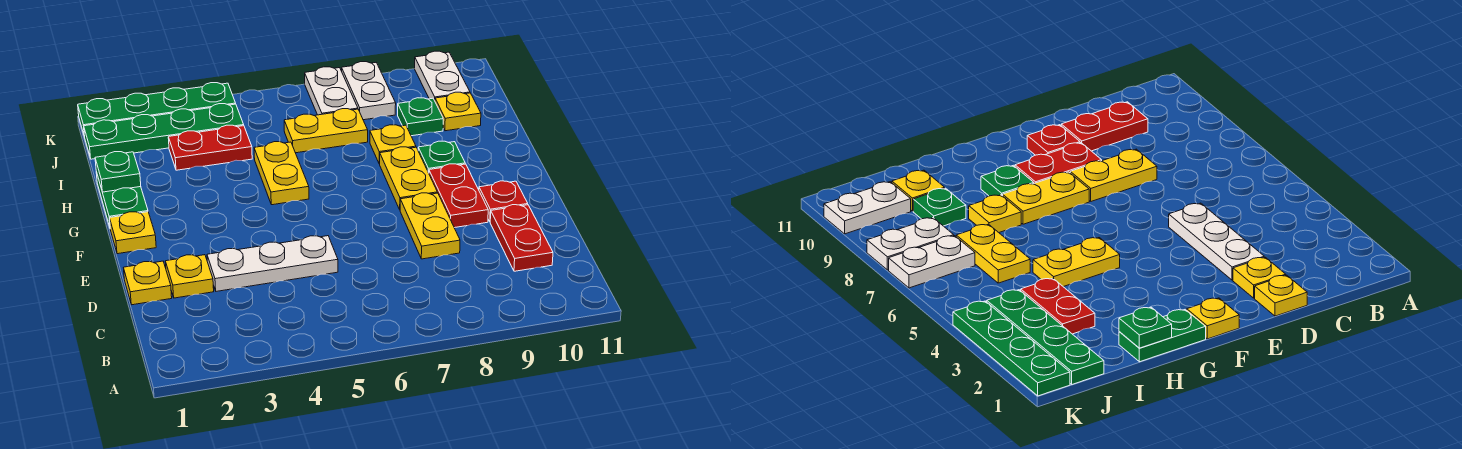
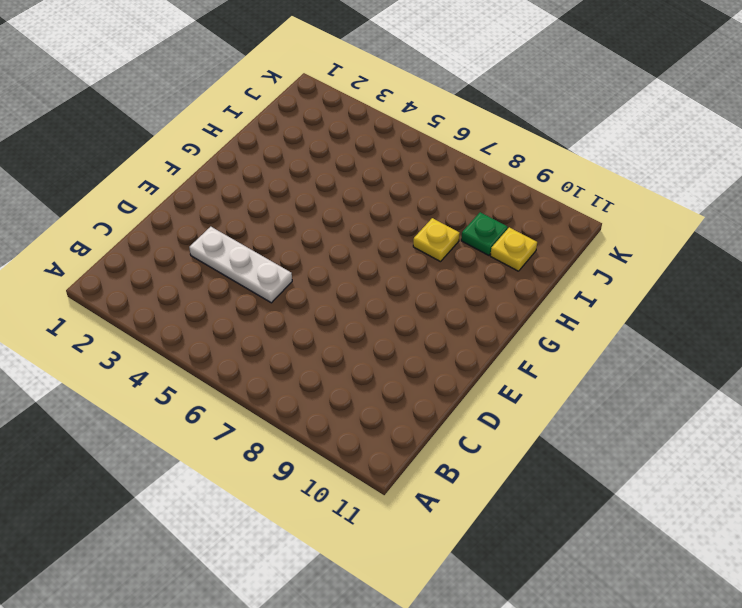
none -> red plate C10:D10 level 1
none -> yellow plate D1 level 1
none -> yellow plate D2 level 1

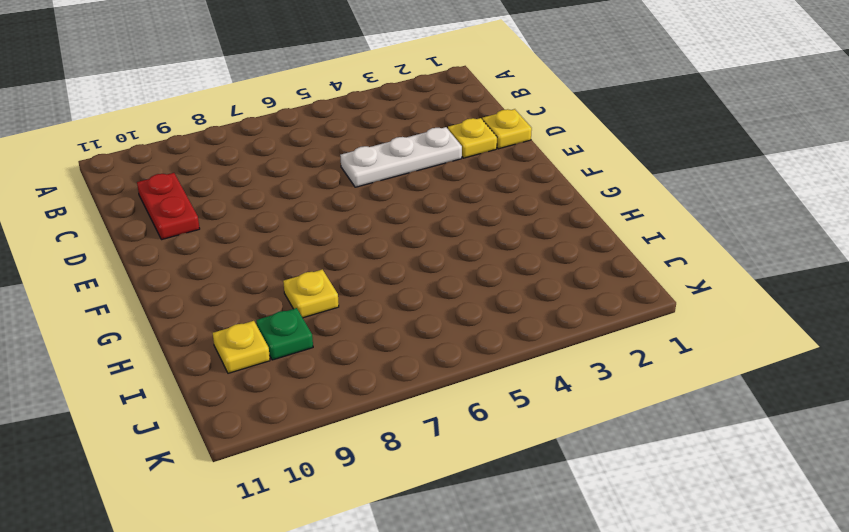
none -> yellow plate D8:E8 level 1
none -> red plate E9:F9 level 1
none -> red plate E10 level 1

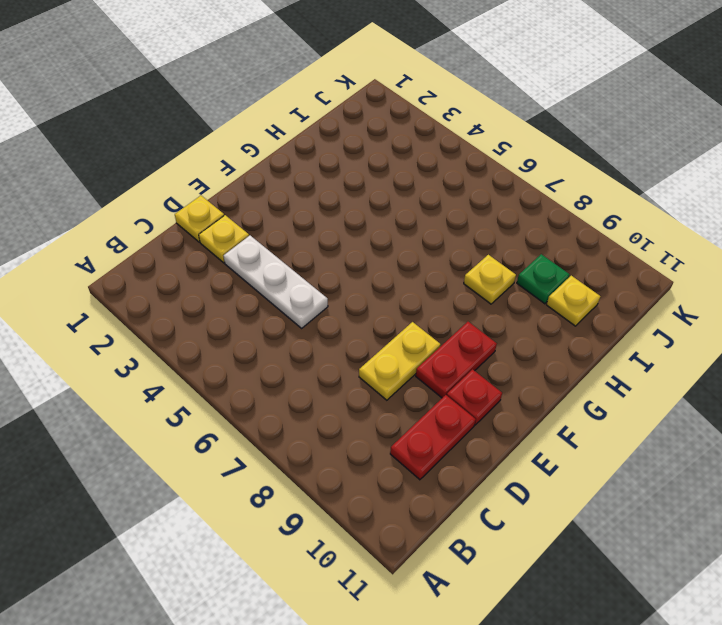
none -> yellow plate F1 level 1
none -> yellow plate F8:G8 level 1
none -> green plate G1:H1 level 1

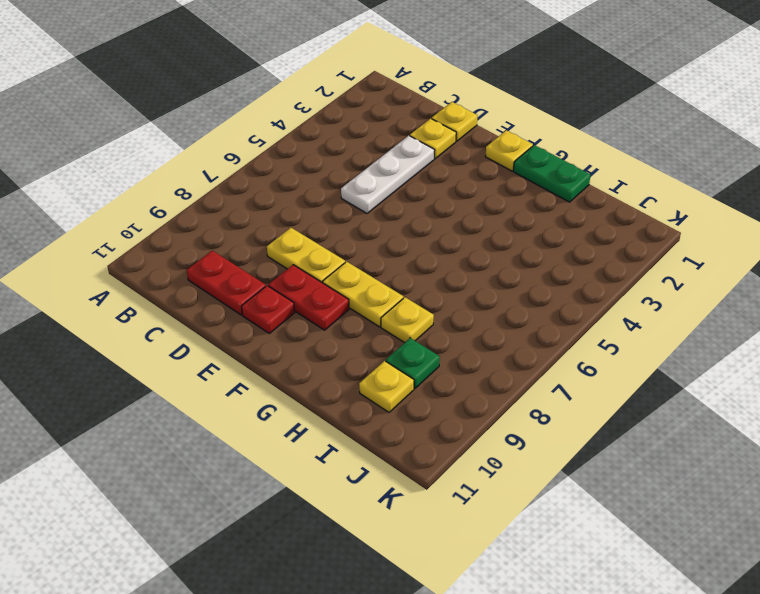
none -> yellow plate G5:H5 level 1
none -> green plate G9 level 1
none -> red plate I3:I4 level 1

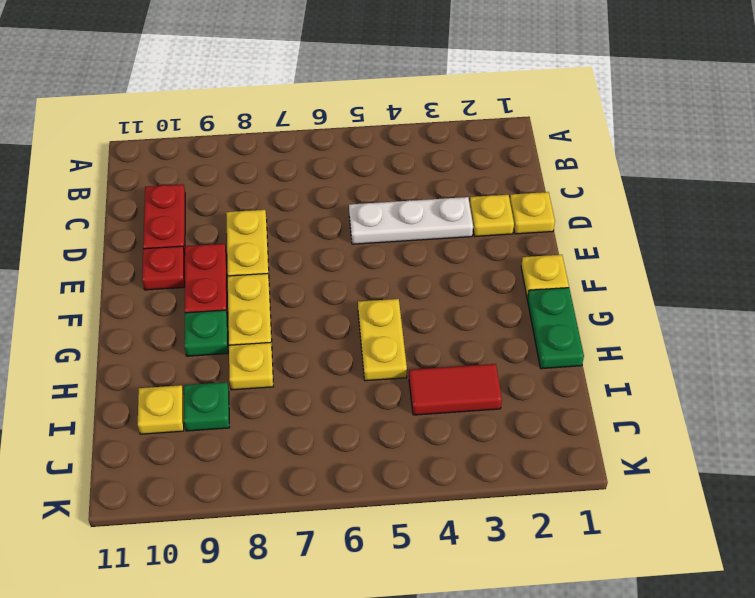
red tile I3:I4 level 1 -> red plate I3:I4 level 1
none -> yellow plate I6:I7 level 1
none -> green plate J1:J4 level 1
none -> white plate J7:K7 level 1

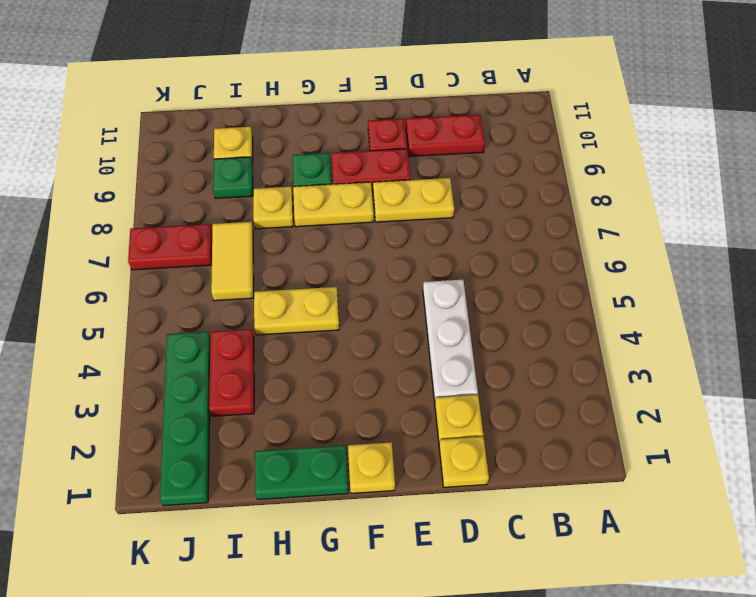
yellow tile I6:I7 level 1 -> yellow plate I6:I7 level 1
red plate J7:K7 level 1 -> white plate J7:K7 level 1
none -> white plate J8:K8 level 1
none -> white plate J10:K10 level 1
none -> green plate K1:K4 level 1

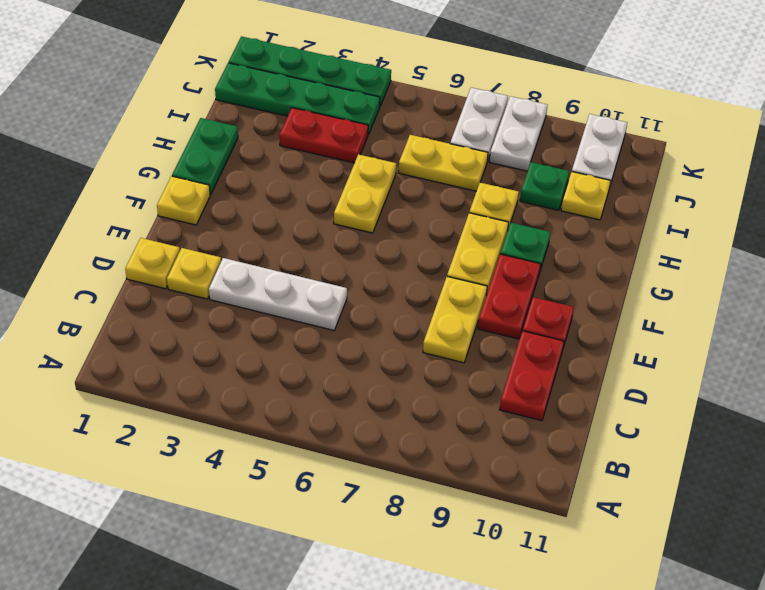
none -> green plate H1 level 2

